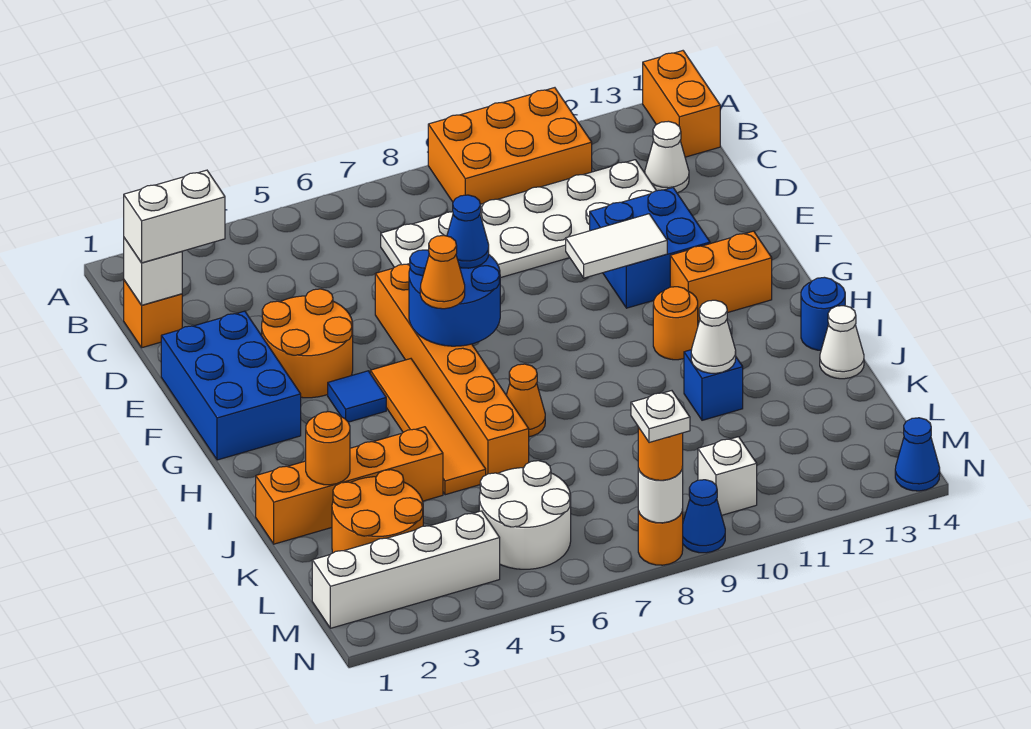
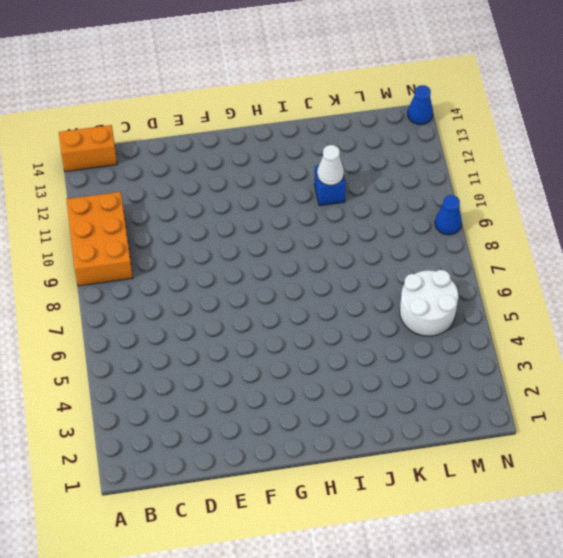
none -> orange brick C1 level 1
none -> white plate C7:D12 level 1
none -> white cone C13 level 1
none -> blue brick E1:G2 level 1

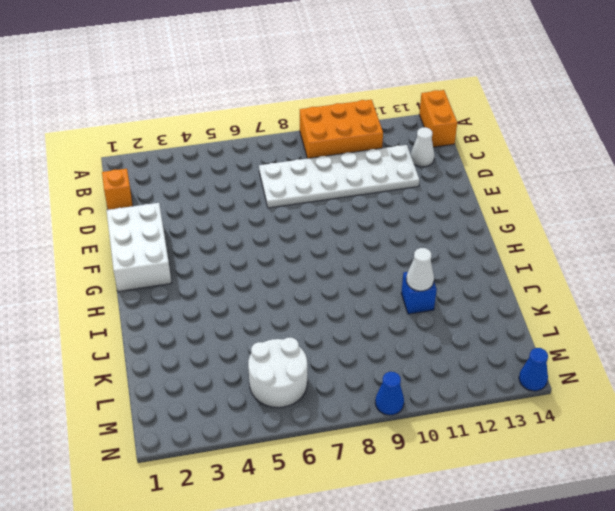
white brick E1:G2 level 1 -> blue brick E1:G2 level 1
none -> orange round brick E3:F4 level 1
none -> orange brick E6:J6 level 1
none -> blue brick E11:F12 level 1
none -> blue tile G4 level 1

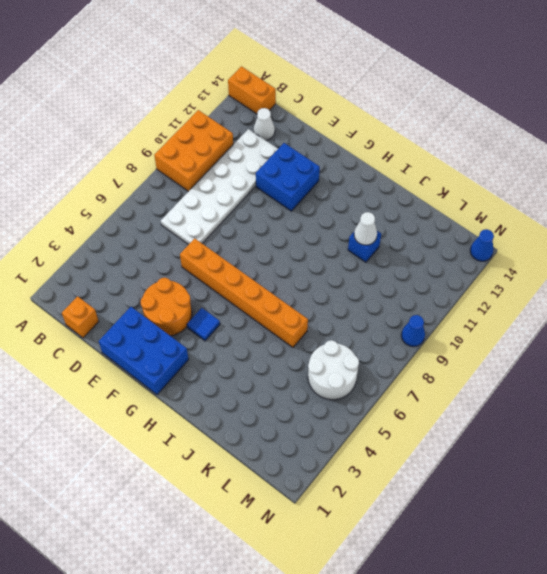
none -> orange tile G5:J5 level 1
none -> orange brick G12:G13 level 1
none -> orange round brick H11 level 1
none -> orange cone I7 level 1

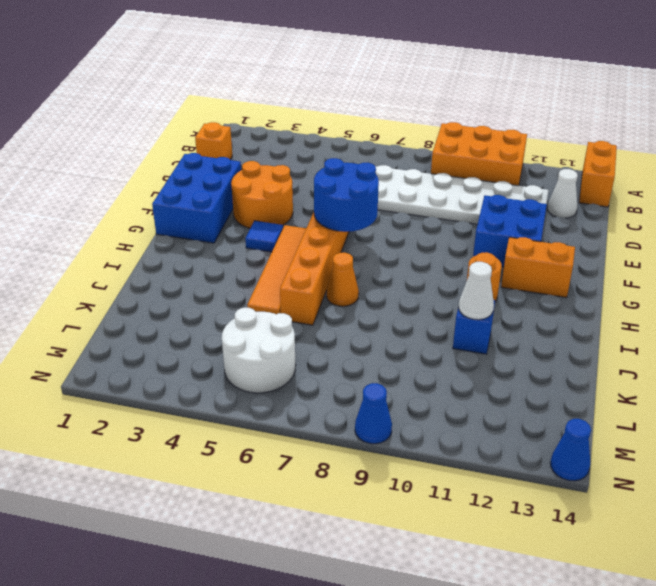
none -> blue round brick I14 level 1
none -> orange brick J1:J4 level 1
none -> white cone J14 level 1
none -> orange round brick K2:L3 level 1

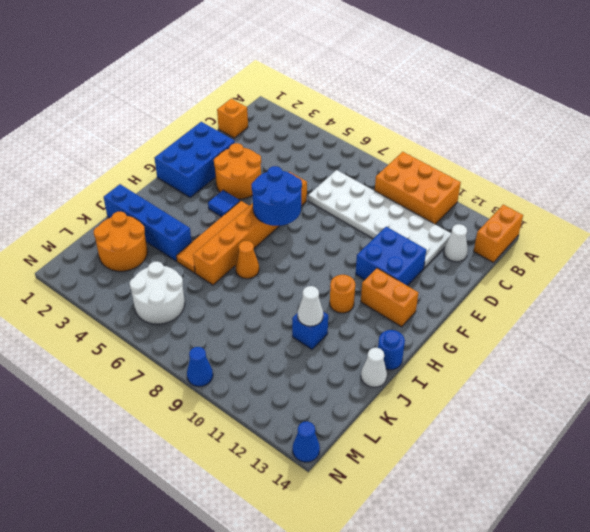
blue brick J1:J4 level 1 -> orange brick J1:J4 level 1
none -> white brick M1:M4 level 1
none -> white brick M10 level 1
none -> orange round brick N8 level 1
none -> white brick C1 level 2

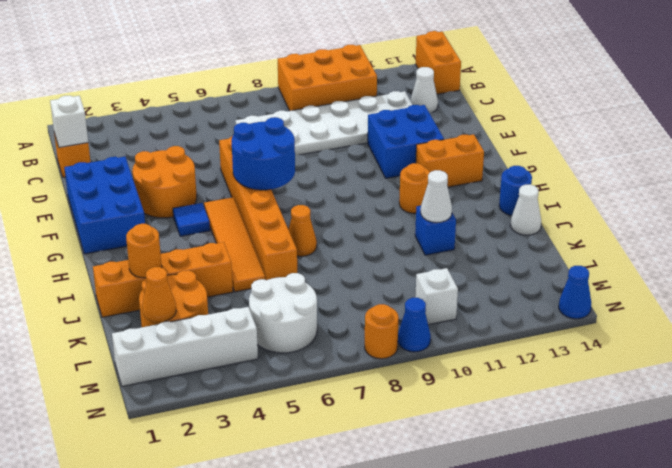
orange cone L2 level 2 -> orange cone G6 level 3
none -> white tile F10:F11 level 2
none -> white round brick N8 level 2
none -> white brick C1:C2 level 3
none -> blue cone F7 level 3

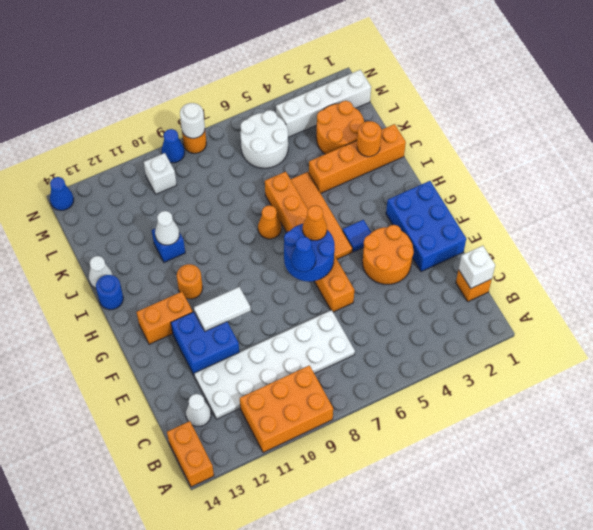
none -> white brick C1:C2 level 3
none -> orange round brick N8 level 3
none -> white plate N8 level 4

